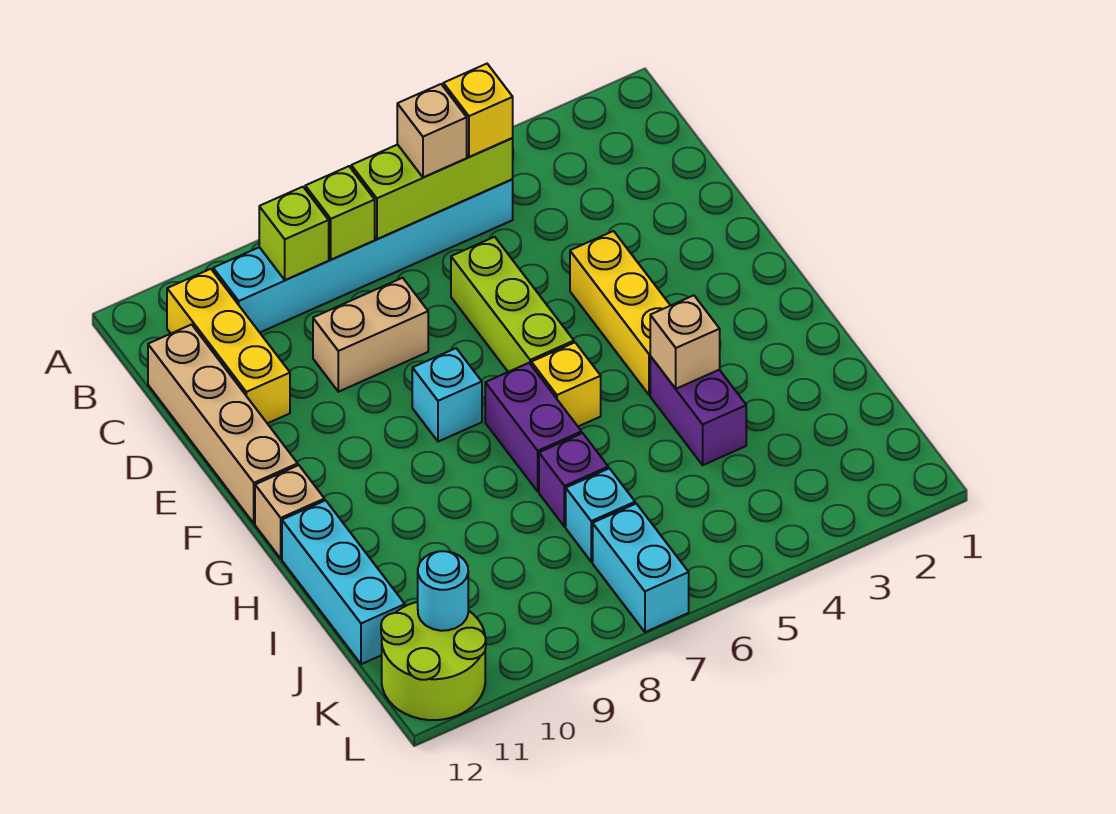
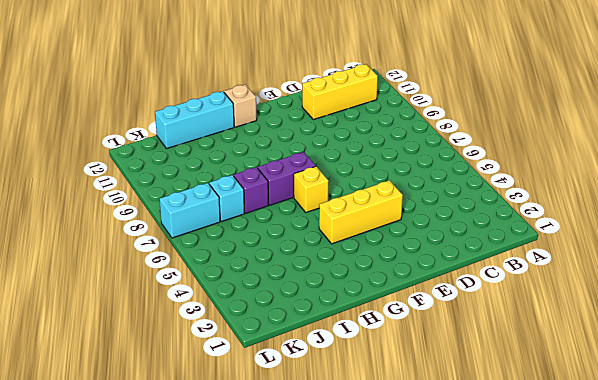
none -> cyan brick B5:B10 level 1
none -> tan brick C12:F12 level 1
none -> lime brick D6:F6 level 1

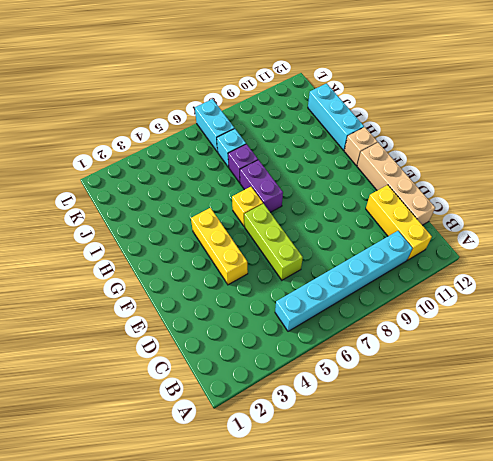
none -> tan brick D8:D9 level 1
none -> cyan brick F8 level 1
none -> purple brick H4:I4 level 1

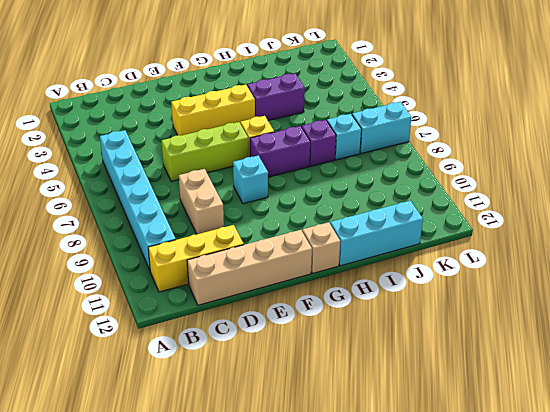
none -> lime round brick K11:L12 level 1
none -> lime brick B5:B7 level 2
none -> lime brick B8 level 2

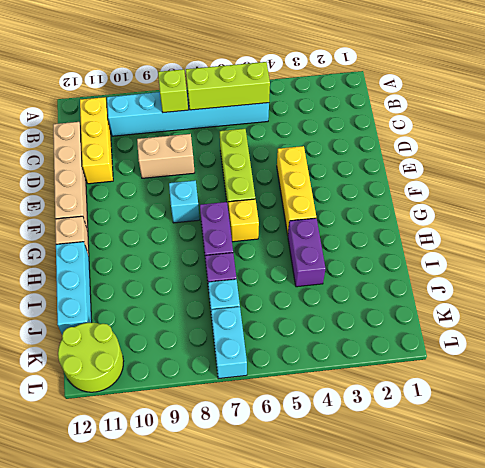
none -> lime brick B9 level 2
none -> tan brick H4 level 2
none -> cyan round brick K11 level 2

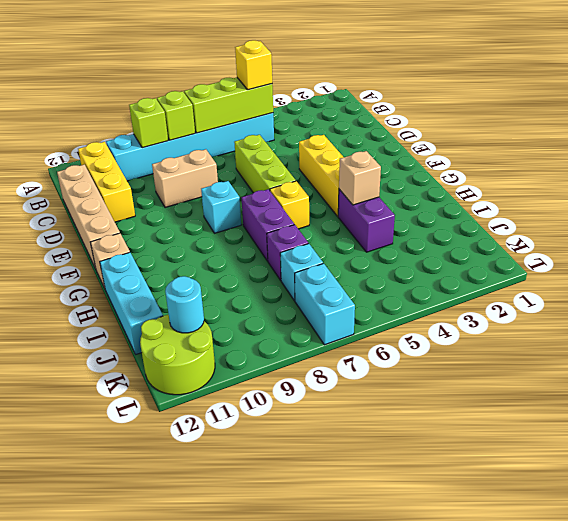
none -> tan brick B6 level 3

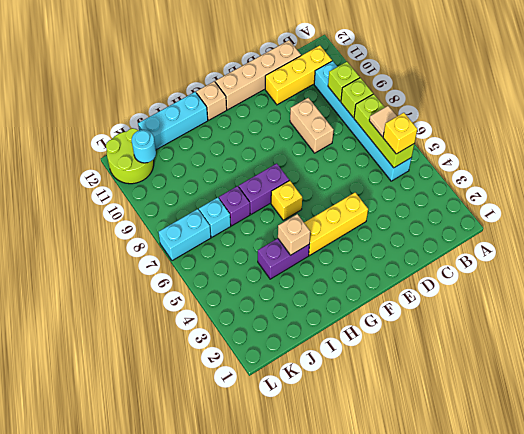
tan tile B6 level 3 -> tan brick B6 level 3
none -> lime brick D6:F6 level 1
none -> cyan brick F8 level 1

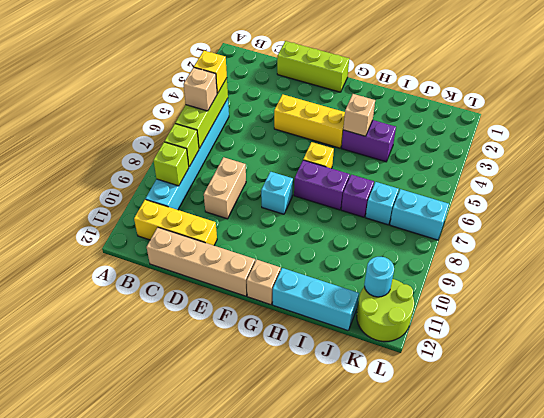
lime brick D1:F1 level 1 -> lime brick D6:F6 level 1

